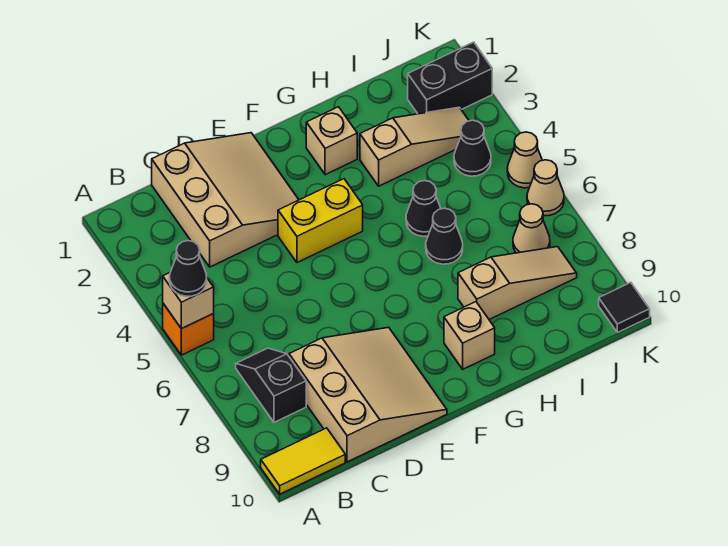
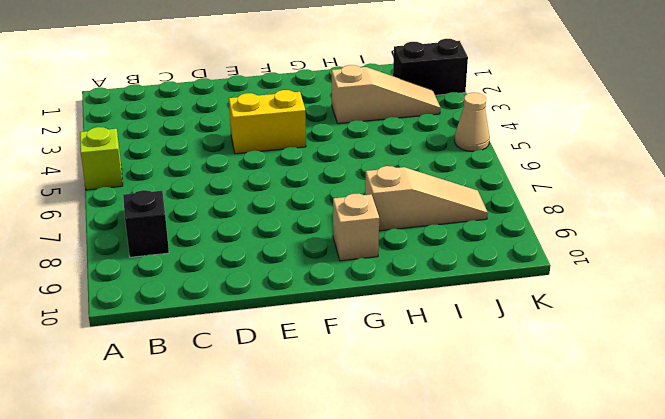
lime brick A5 level 1 -> orange brick A5 level 1
none -> yellow tile A10:B10 level 1
none -> tan slope C1:E3 level 1 top C
none -> tan slope C8:E10 level 1 top C

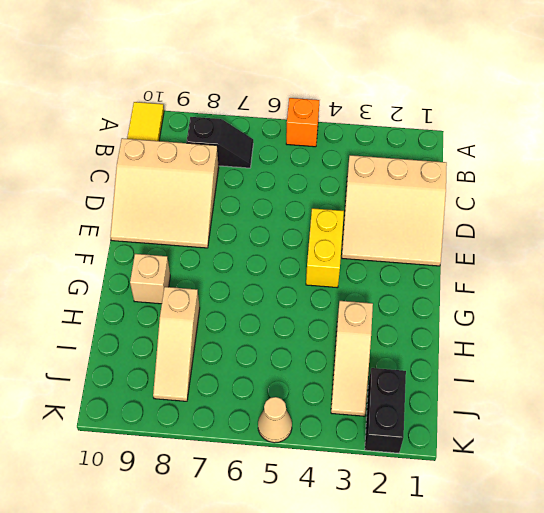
none -> tan brick G2 level 1
none -> black cone H5 level 1
none -> black cone H6 level 1

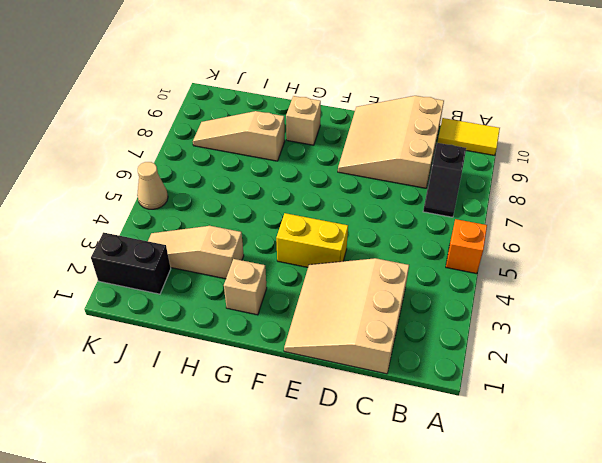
none -> black cone H5 level 1
none -> black cone H6 level 1
none -> black cone J4 level 1

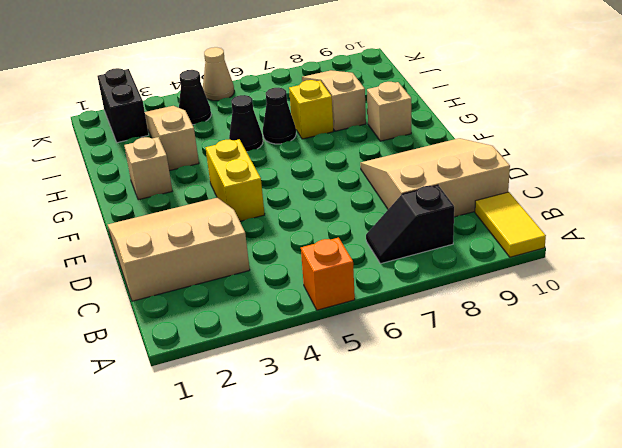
yellow brick H7 level 1 -> none
none -> tan cone J7 level 1
none -> tan cone K6 level 1
none -> black tile K10 level 1

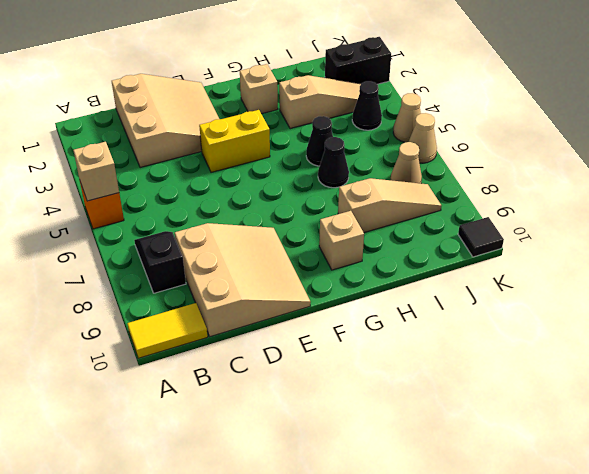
none -> black cone A5 level 3

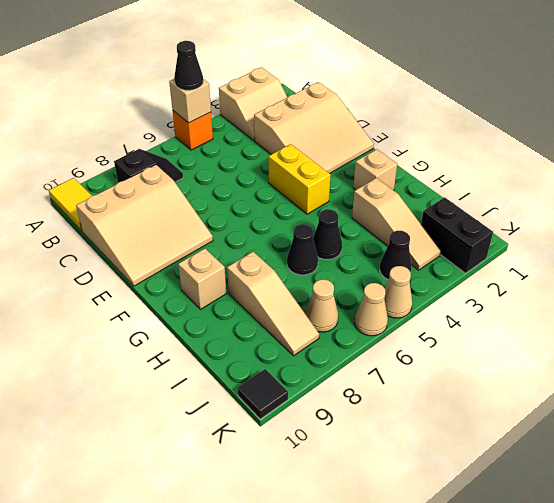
tan slope A2:B3 level 1 top A -> none

